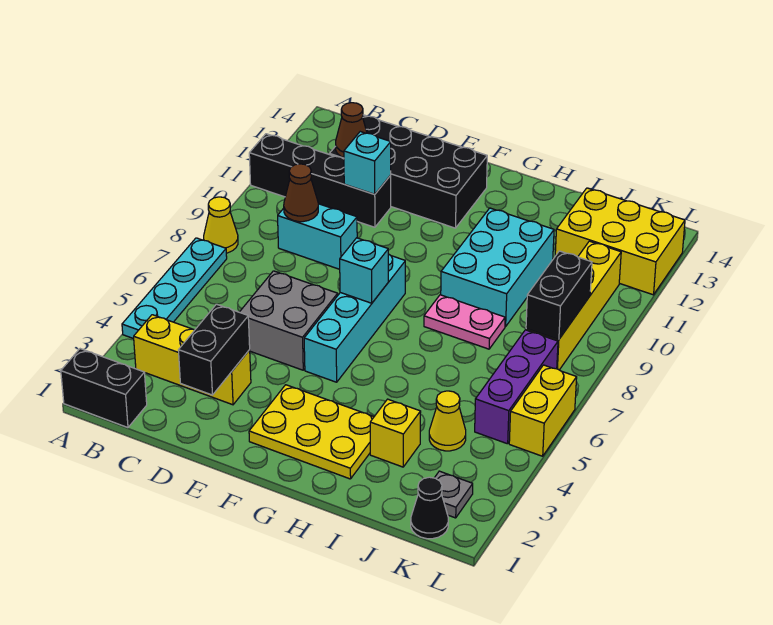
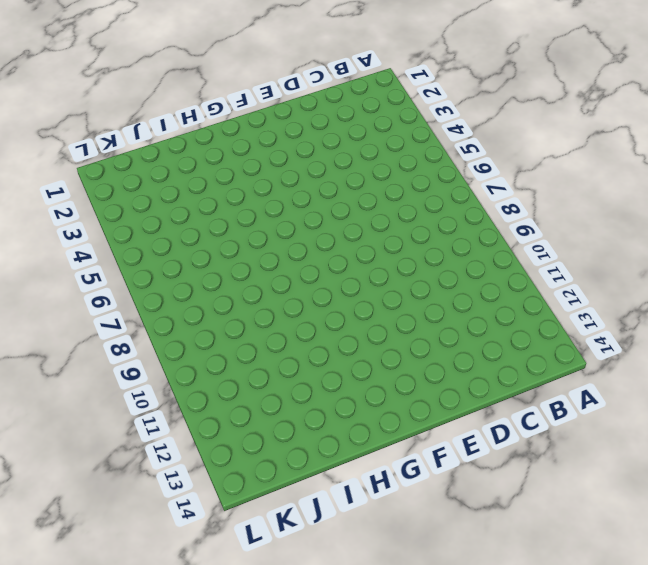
none -> black brick A1:B1 level 1
none -> cyan plate A4:A7 level 1
none -> yellow cone A8 level 1

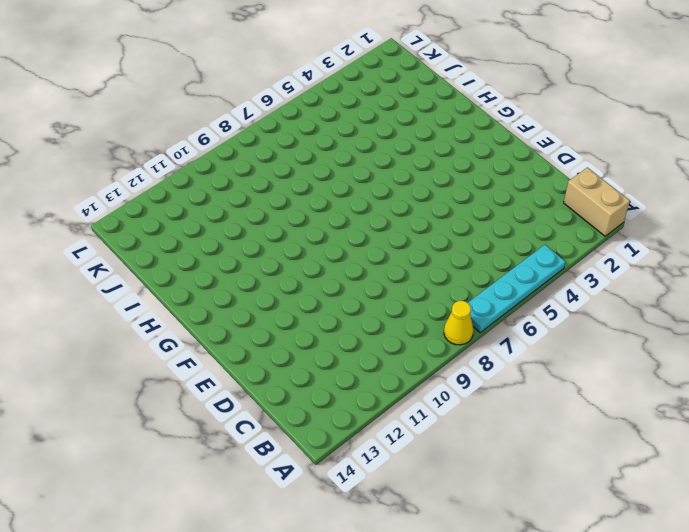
tan brick A1:B1 level 1 -> black brick A1:B1 level 1
none -> black brick A11:D11 level 1
none -> yellow brick B3:D3 level 1
none -> cyan brick C9:D9 level 1

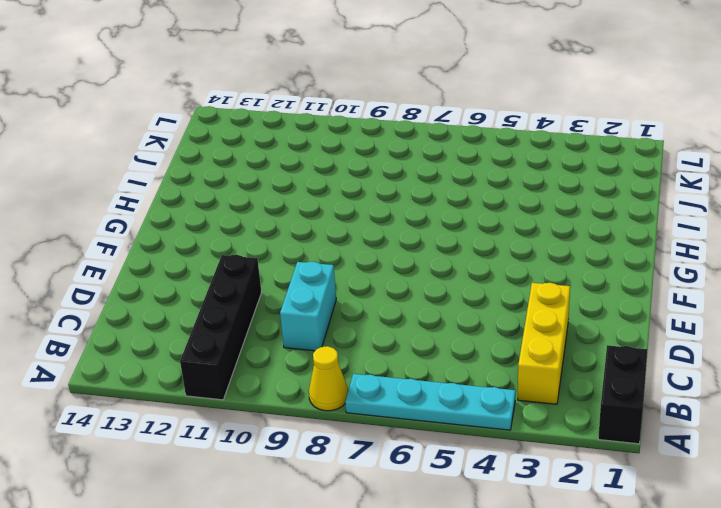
none -> black brick C12:F13 level 1
none -> grey brick D5:E6 level 1
none -> yellow plate F2:H3 level 1

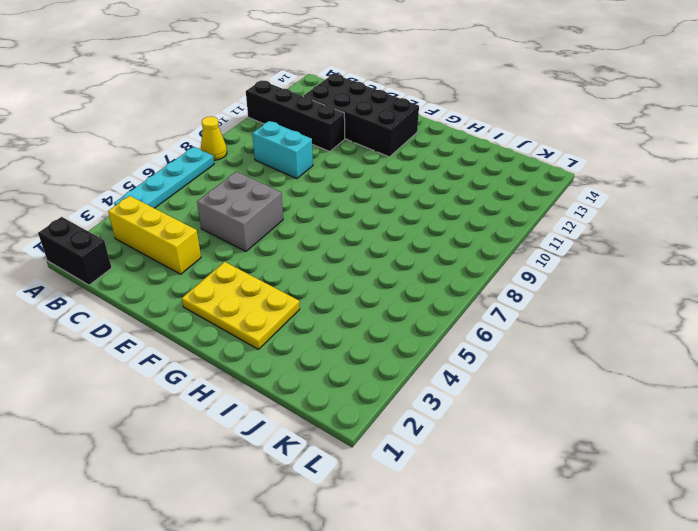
none -> cyan brick F5:F8 level 1
none -> pink plate H8:I8 level 1
none -> cyan brick H9:I11 level 1

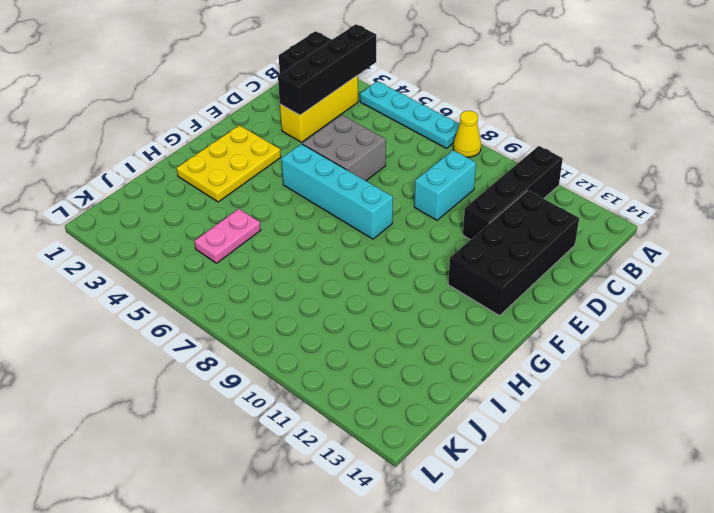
black brick A3:D3 level 2 -> black brick D2:D3 level 2
pink plate I5:J5 level 1 -> pink plate H8:I8 level 1
none -> cyan brick H9:I11 level 1
none -> yellow brick I3 level 1
none -> yellow cone J4 level 1

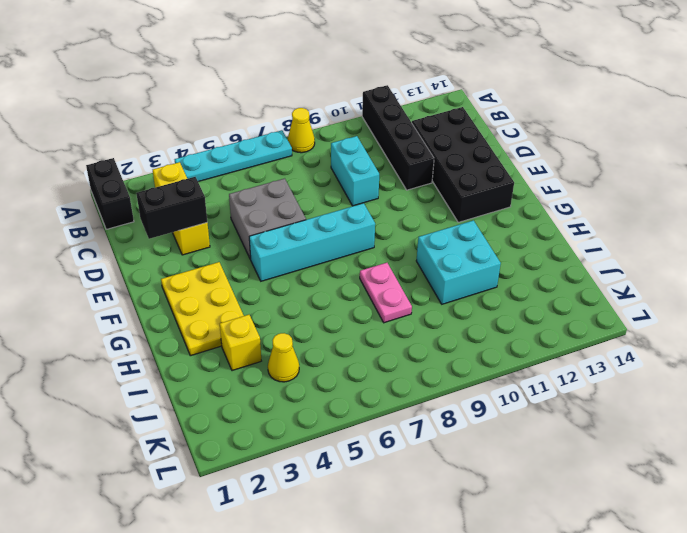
cyan brick H10:I11 level 1 -> cyan brick H9:I11 level 1
none -> yellow brick J12:L13 level 1
none -> black cone K1 level 1
none -> grey plate K2 level 1

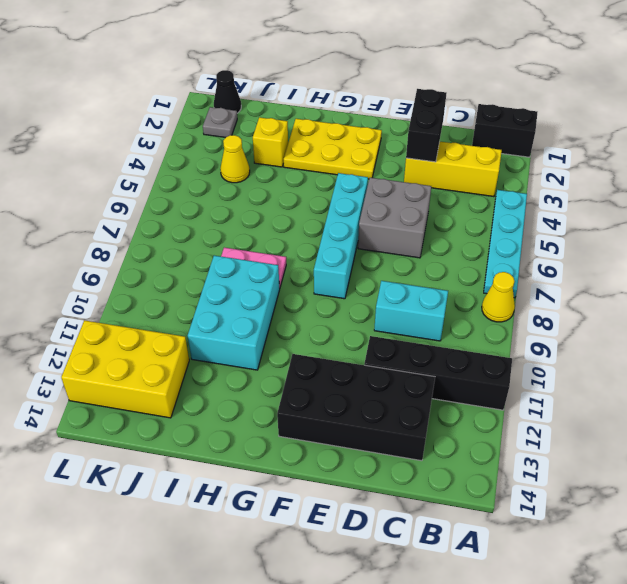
none -> purple brick K5:K7 level 1
none -> yellow brick K8:K11 level 1
none -> yellow brick L5:L6 level 1

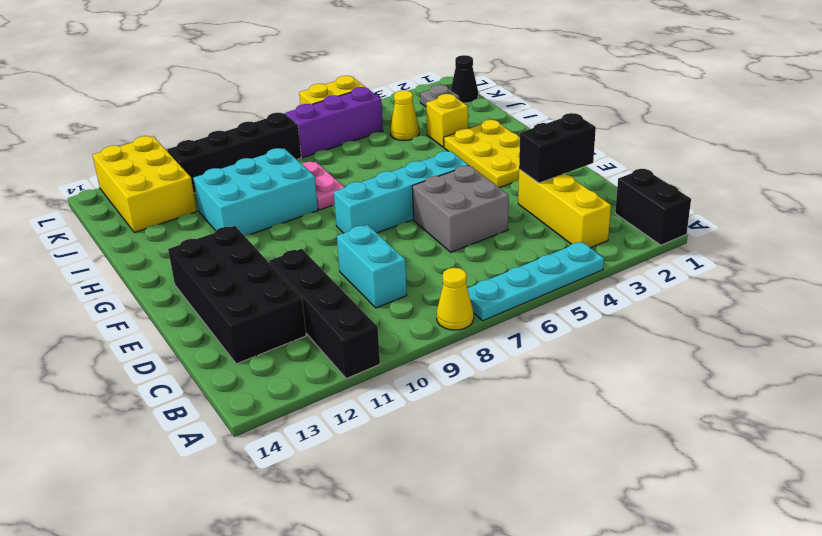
black brick K8:K11 level 1 -> yellow brick K8:K11 level 1
none -> brown cone C9 level 2
none -> brown cone C12 level 2
none -> cyan brick D11 level 2

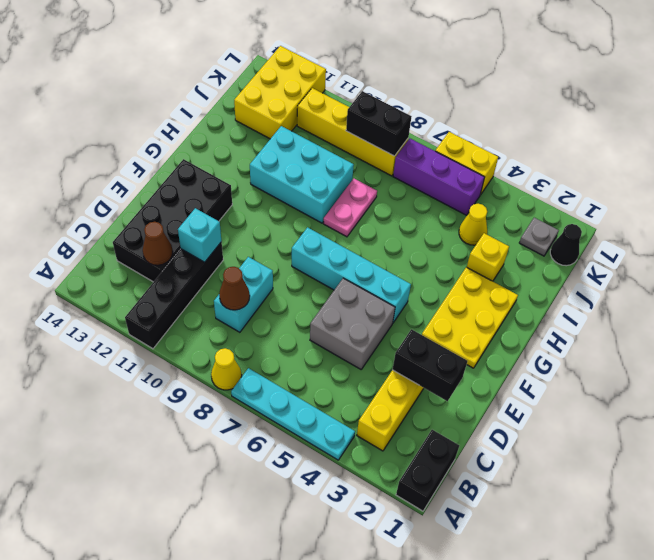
none -> cyan brick F7 level 2

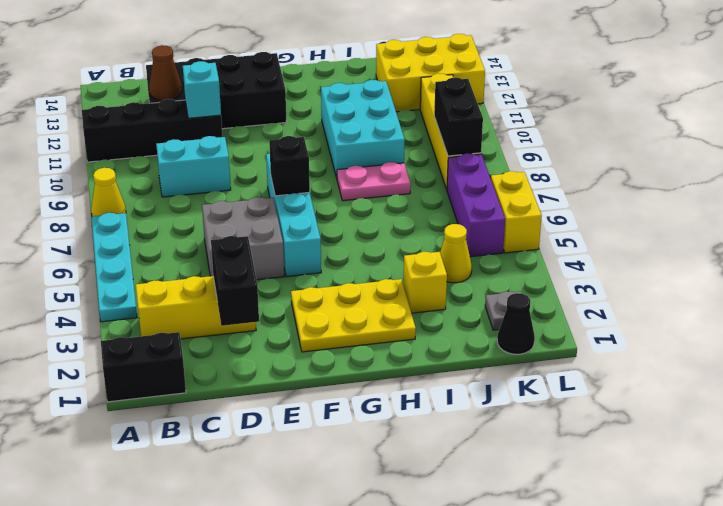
black brick F7 level 2 -> cyan brick F7 level 2
none -> brown cone C9 level 2

